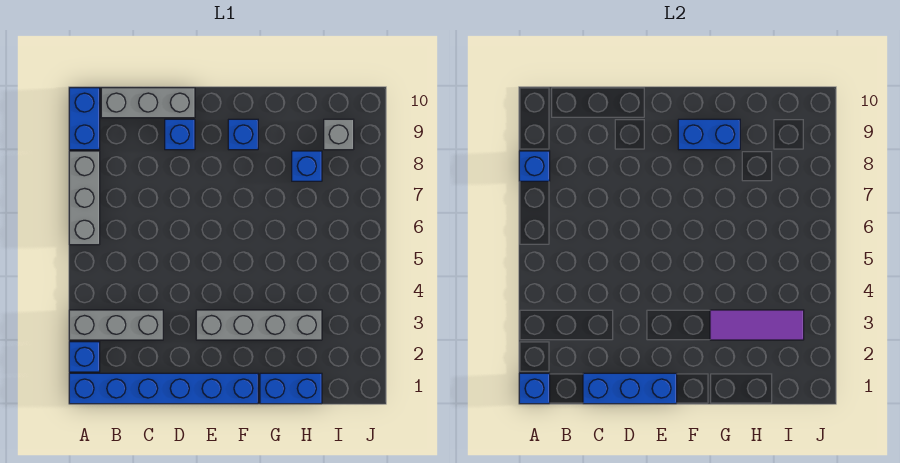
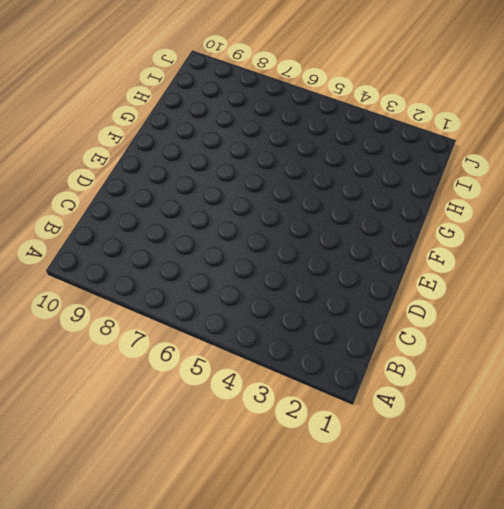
none -> blue brick A1:F1 level 1
none -> blue brick A2 level 1
none -> grey brick A3:C3 level 1

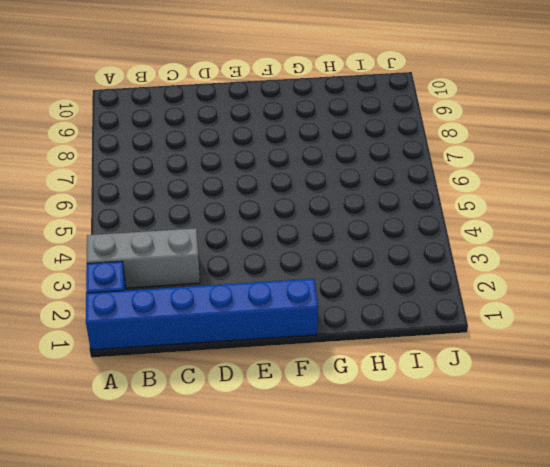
none -> grey brick A6:A8 level 1
none -> blue brick A9:A10 level 1
none -> grey brick B10:D10 level 1

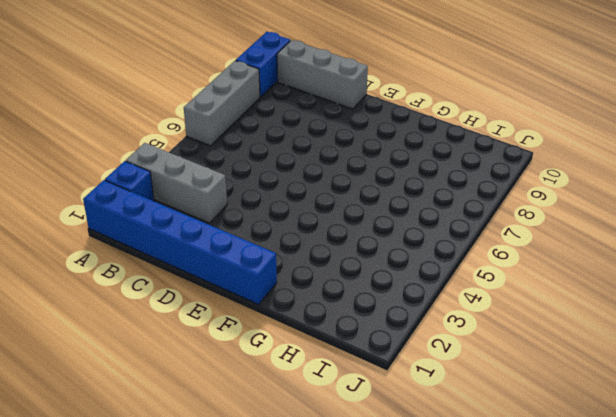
none -> blue brick D9 level 1
none -> grey brick E3:H3 level 1
none -> blue brick F9 level 1

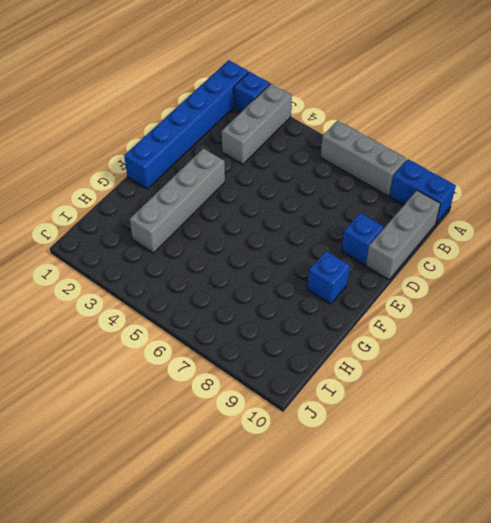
none -> blue brick G1:H1 level 1
none -> blue brick H8 level 1
none -> grey brick I9 level 1

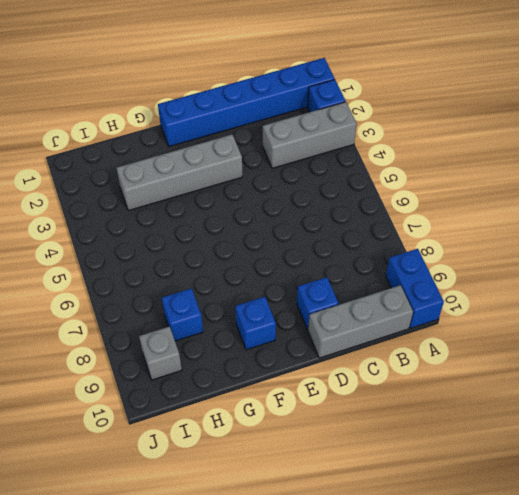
none -> grey brick A6:A8 level 1
none -> blue brick G1:H1 level 1
none -> blue brick A1 level 2

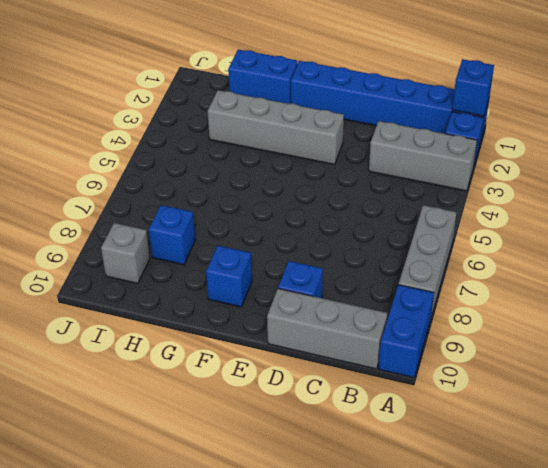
none -> blue brick A8 level 2
none -> blue brick C1:E1 level 2
none -> blue brick F9:G9 level 2

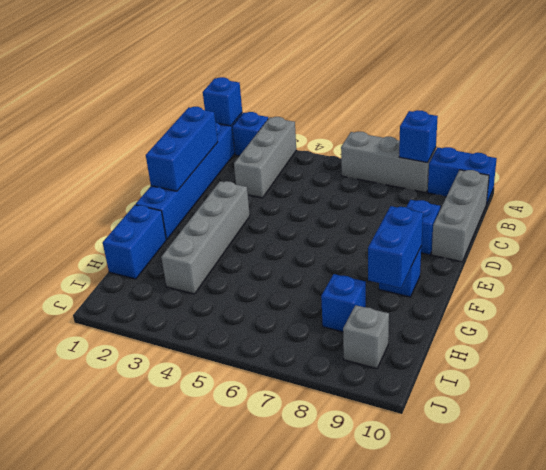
none -> purple tile G3:I3 level 2

